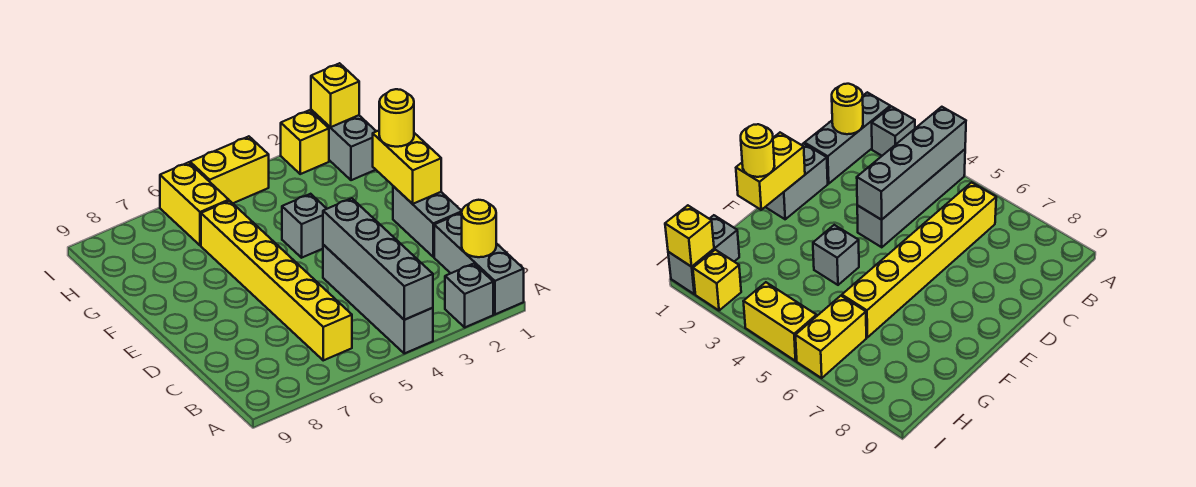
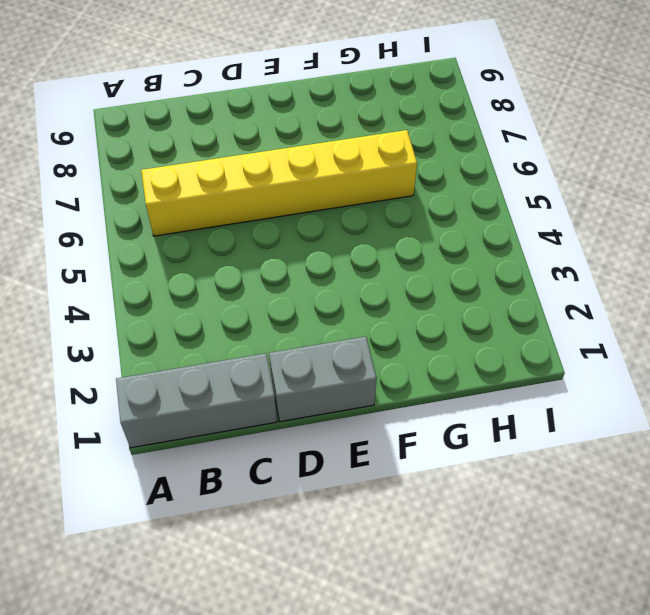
none -> grey brick A2 level 1
none -> grey brick A4:D4 level 1
none -> grey brick F4 level 1

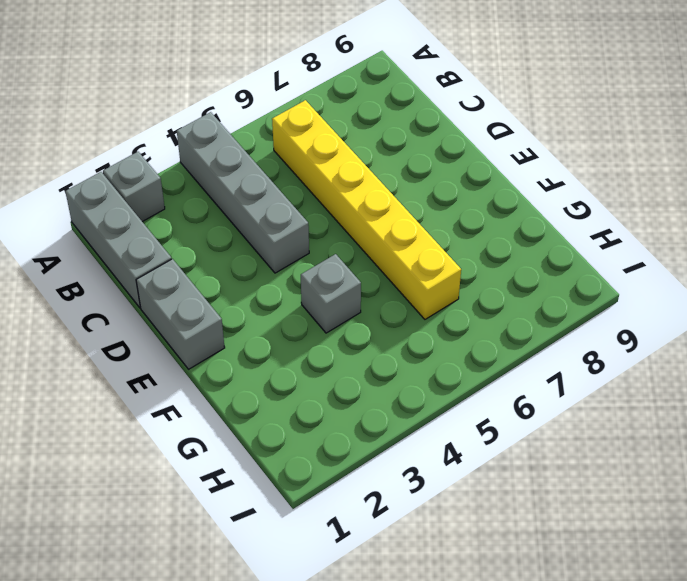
none -> grey brick H1:I1 level 1
none -> yellow brick H6:I6 level 1
none -> yellow brick I2 level 1

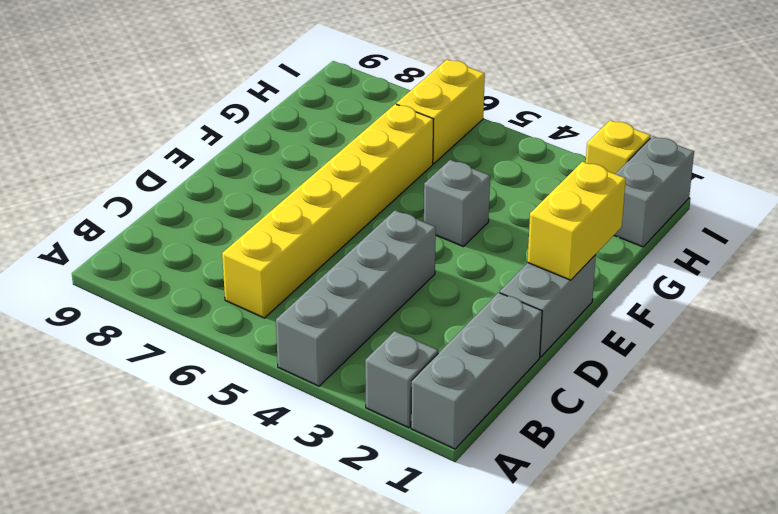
none -> yellow brick I4:I5 level 1
none -> grey brick A4:D4 level 2
none -> yellow round brick B1 level 2

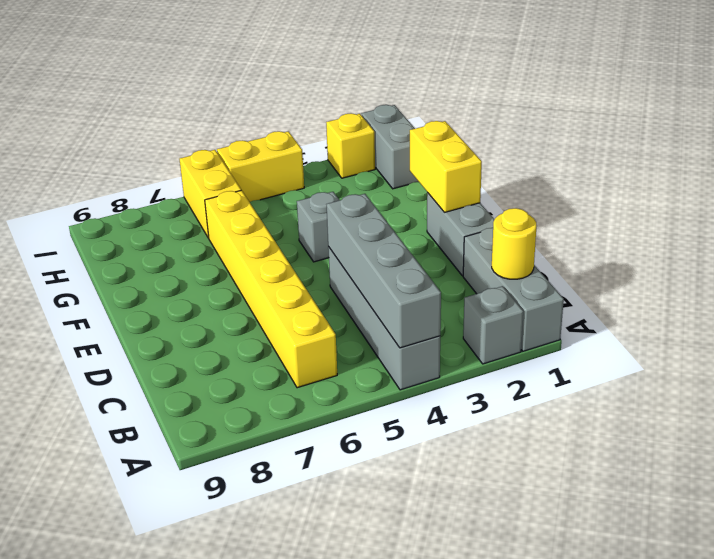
none -> yellow brick I1 level 2
none -> yellow round brick F1 level 3

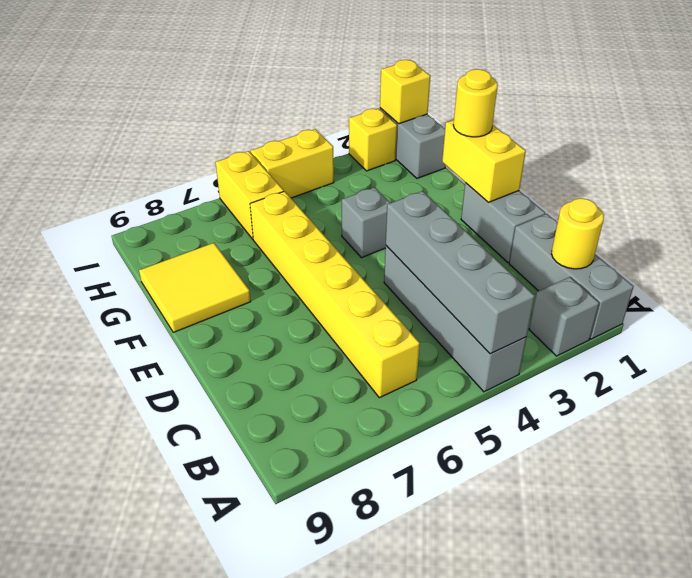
yellow tile F8:G9 level 1 -> none

